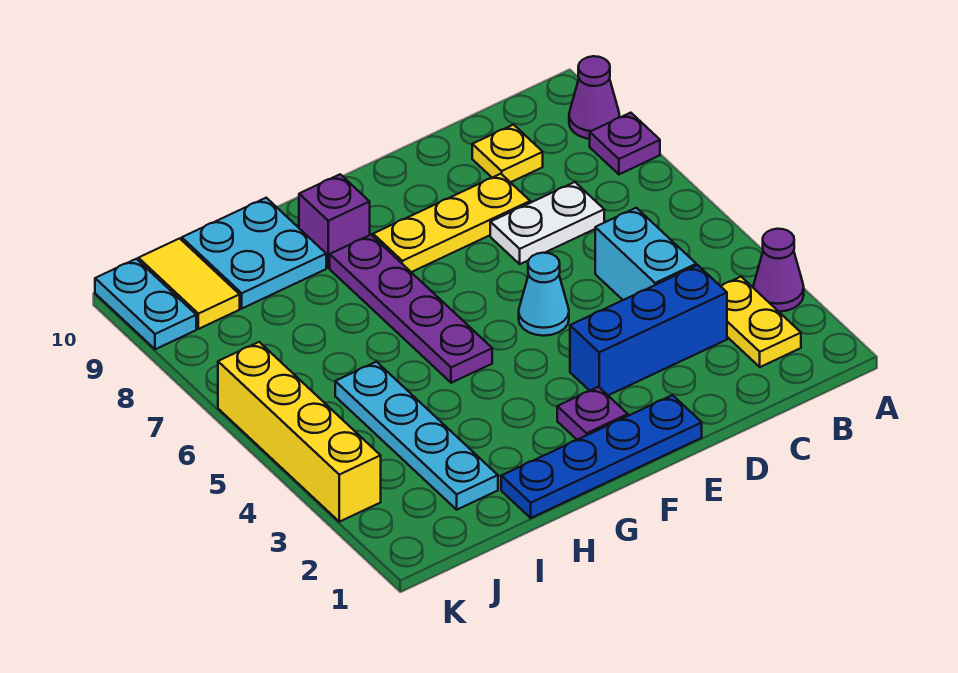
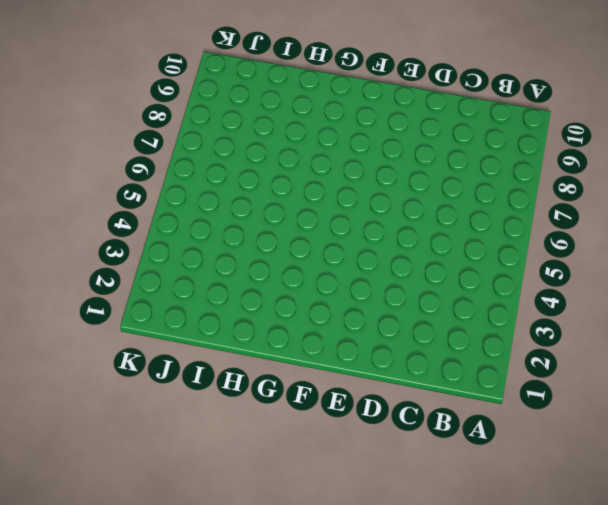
none -> purple cone A3 level 1
none -> purple plate A8 level 1
none -> purple cone A9 level 1

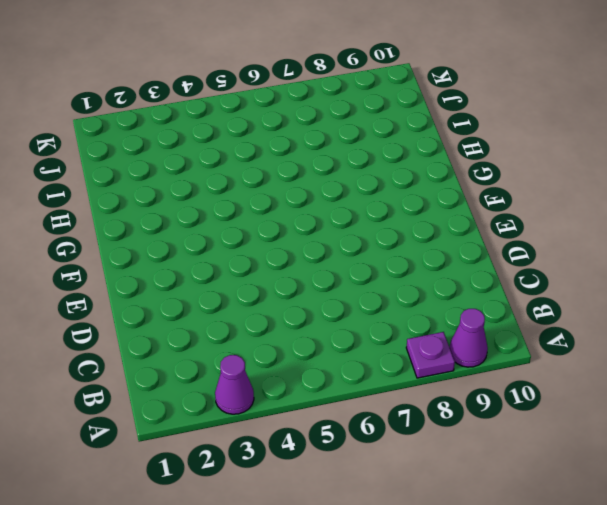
none -> yellow plate B2:B3 level 1
none -> blue brick C3:E3 level 1
none -> cyan brick C4:C5 level 1

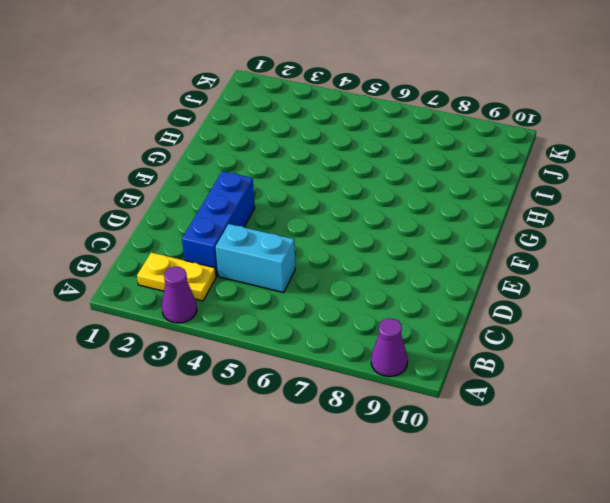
none -> purple plate A8 level 1
none -> white plate C7:D7 level 1
none -> yellow plate C9 level 1

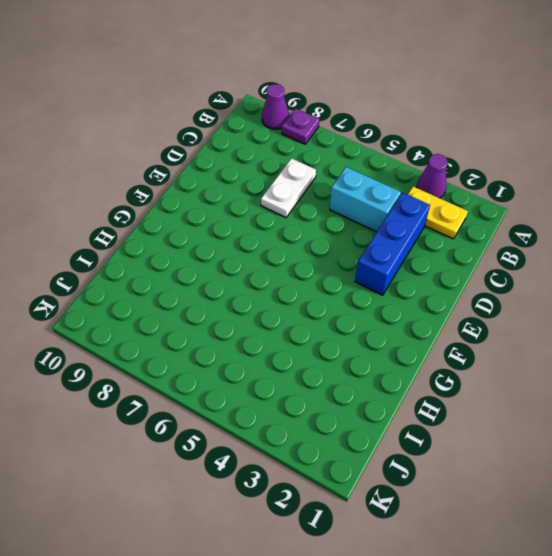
none -> yellow plate C9 level 1
none -> yellow plate D8:F8 level 1
none -> blue plate E1:H1 level 1

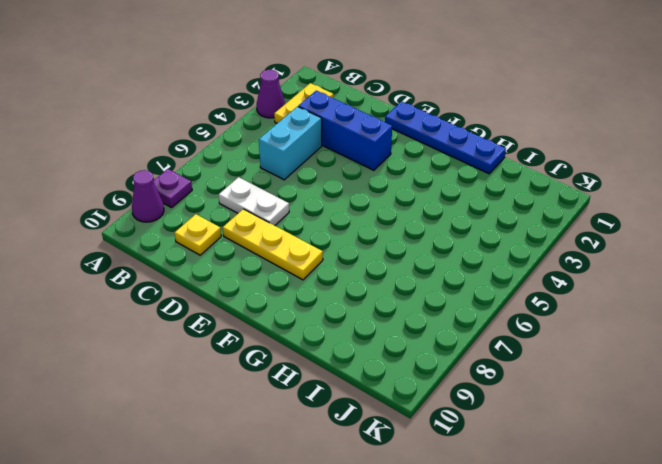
none -> cyan cone E5 level 1
none -> purple plate F2 level 1
none -> purple plate G5:G8 level 1

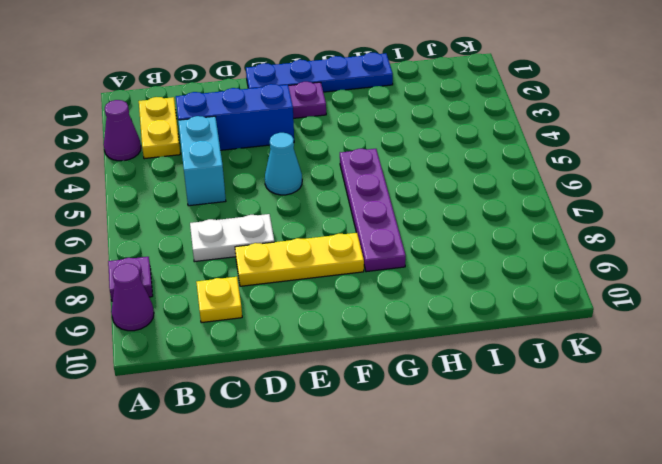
none -> purple brick G9 level 1
none -> cyan plate H9:I10 level 1
none -> cyan plate I2:I5 level 1

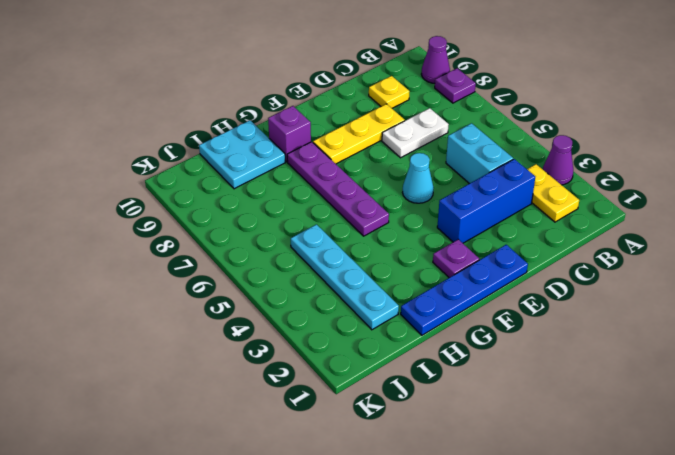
none -> yellow tile J9:J10 level 1
none -> yellow brick K3:K6 level 1
none -> cyan plate K9:K10 level 1

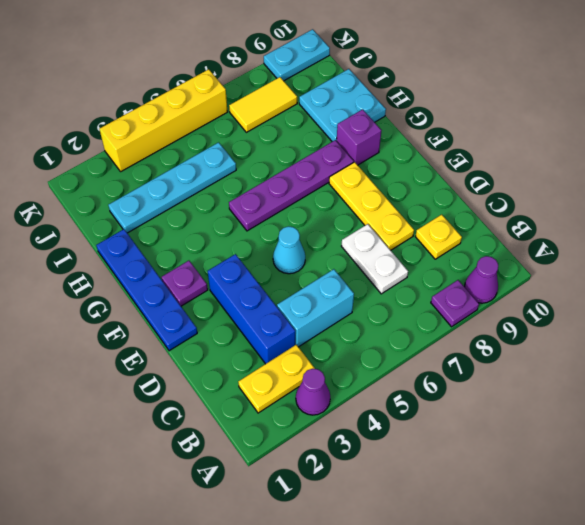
yellow tile J7:J8 level 1 -> yellow tile J9:J10 level 1

